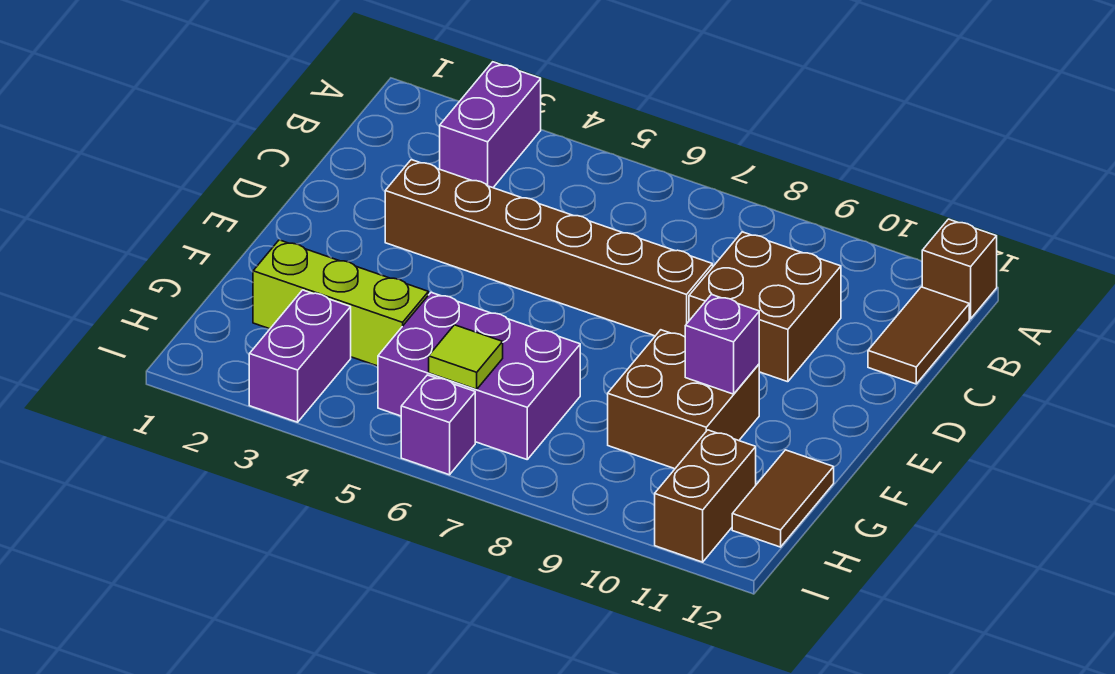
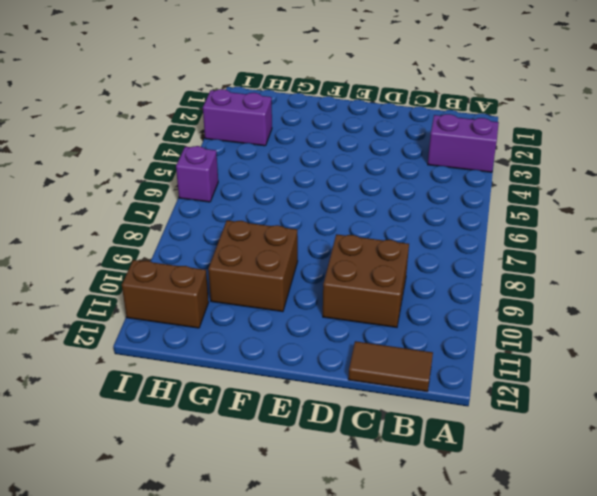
none -> brown brick A12 level 1
none -> brown brick D3:D8 level 1
none -> lime brick G2:G4 level 1

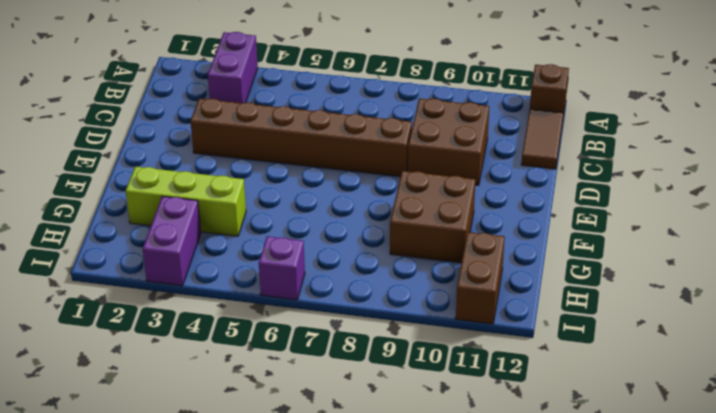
none -> purple brick G5:H7 level 1
none -> brown tile G12:H12 level 1
none -> purple brick F10 level 2

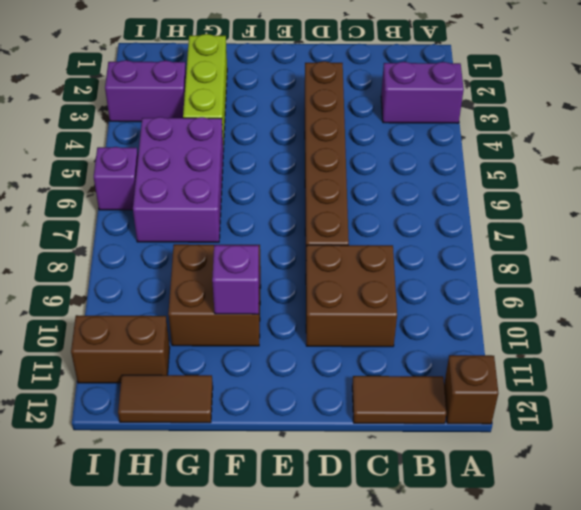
none -> lime tile H6 level 2

